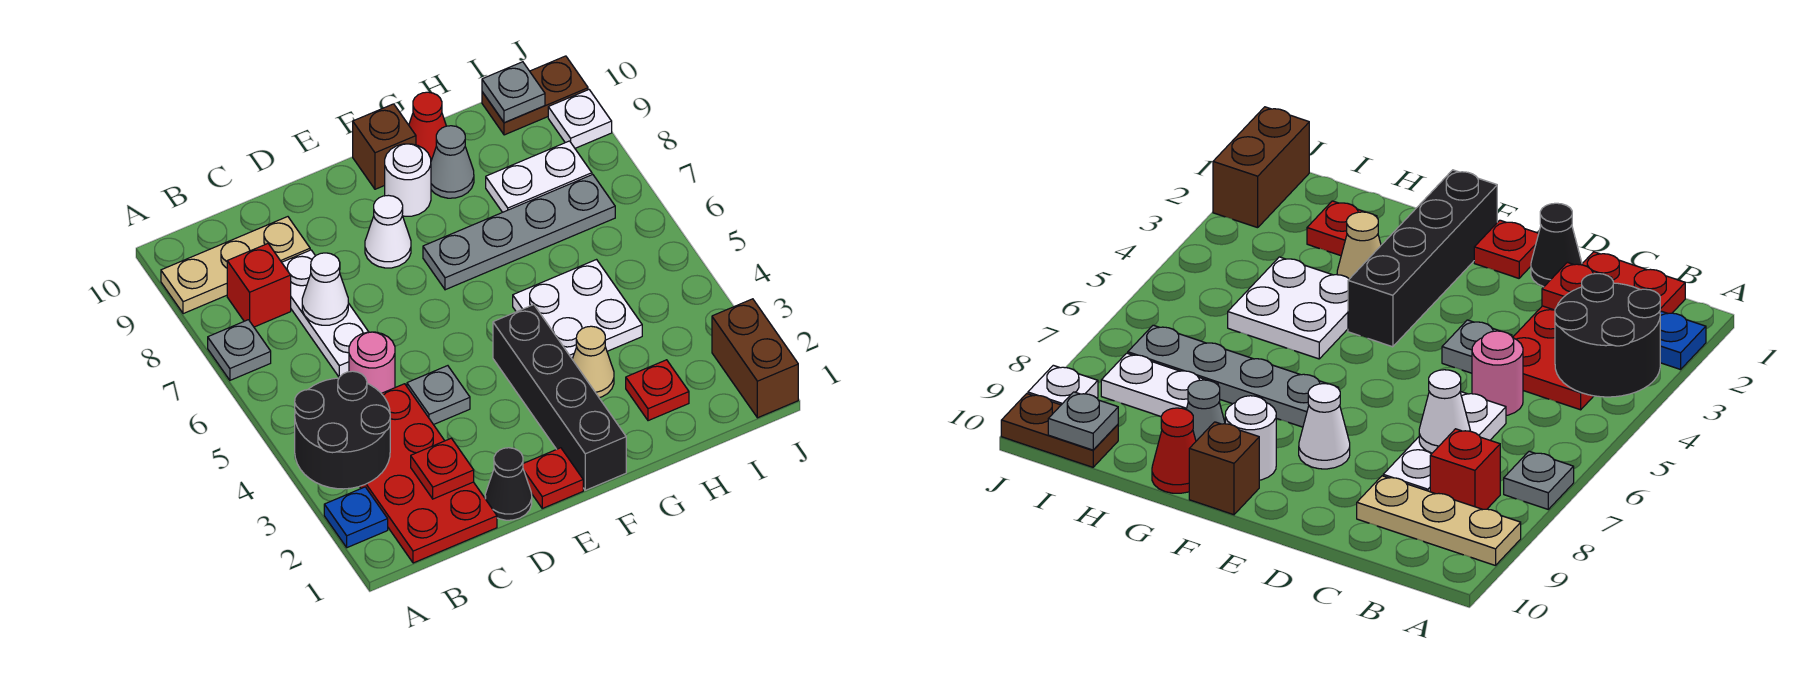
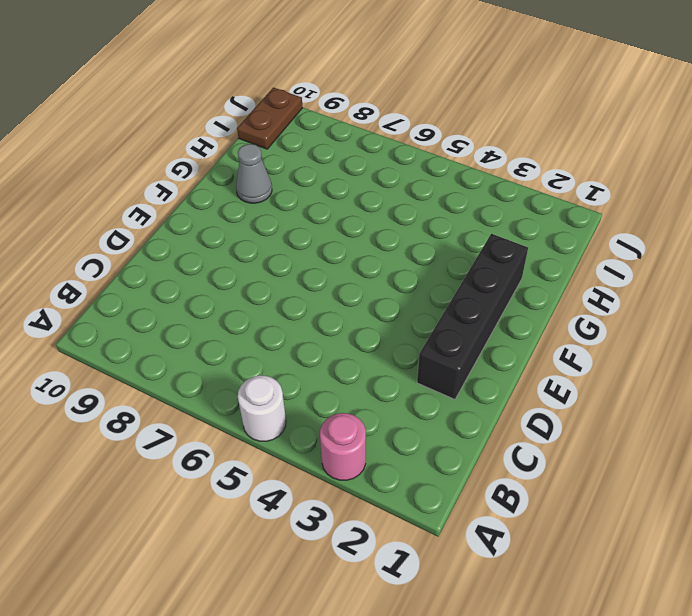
pink round brick A3 level 1 -> pink round brick C5 level 1
white round brick A5 level 1 -> white round brick F9 level 1
black brick D2:G2 level 1 -> black brick F1:F4 level 1
none -> blue plate A2 level 1
none -> grey plate A7 level 1
none -> tan plate A9:C9 level 1

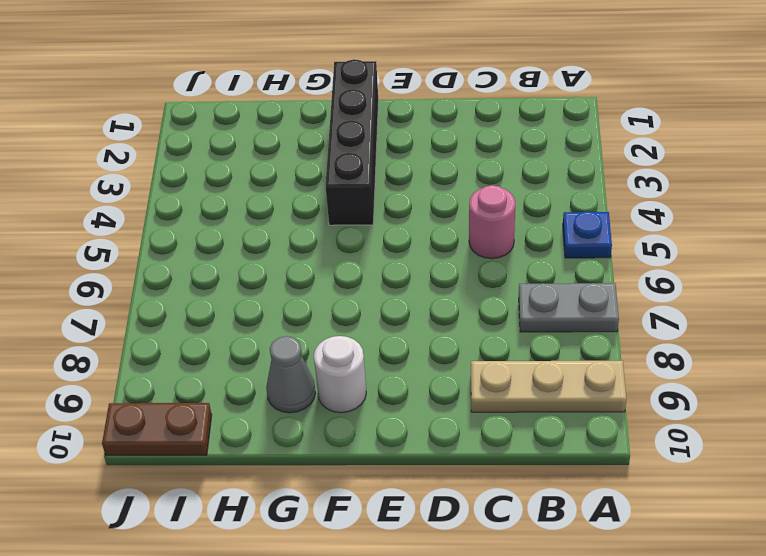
blue plate A5 level 1 -> blue plate A2 level 1
grey plate A7:B7 level 1 -> grey plate A7 level 1
none -> red plate B1:C4 level 1
none -> red brick B8 level 1
none -> white plate C6:C8 level 1

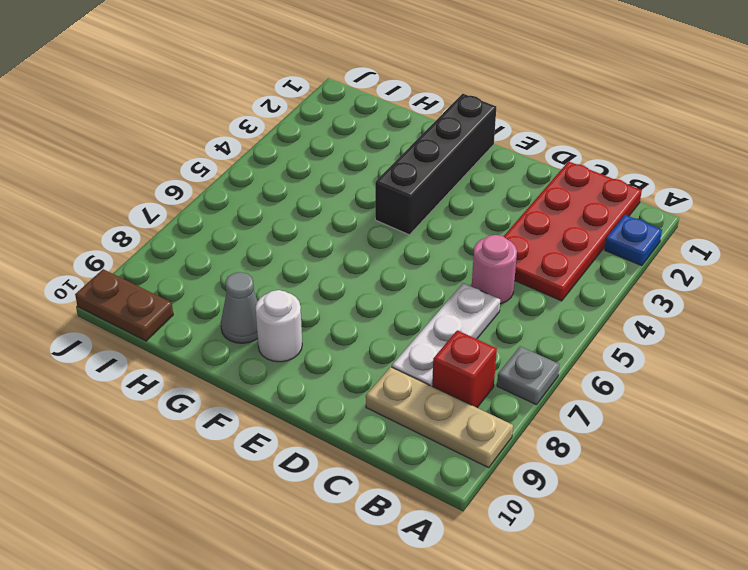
none -> black cone D1 level 1
none -> grey plate D4 level 1
none -> red plate E1 level 1

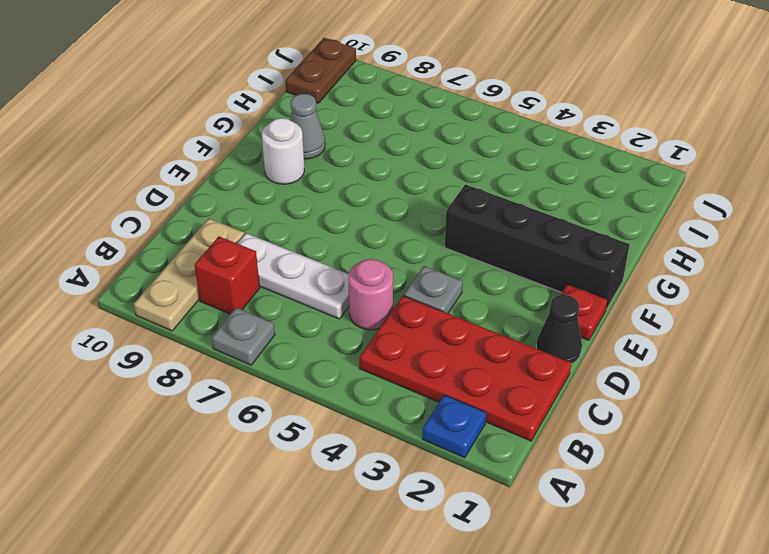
none -> white cone E8 level 1
none -> grey plate F7:I7 level 1
none -> brown brick F10 level 1

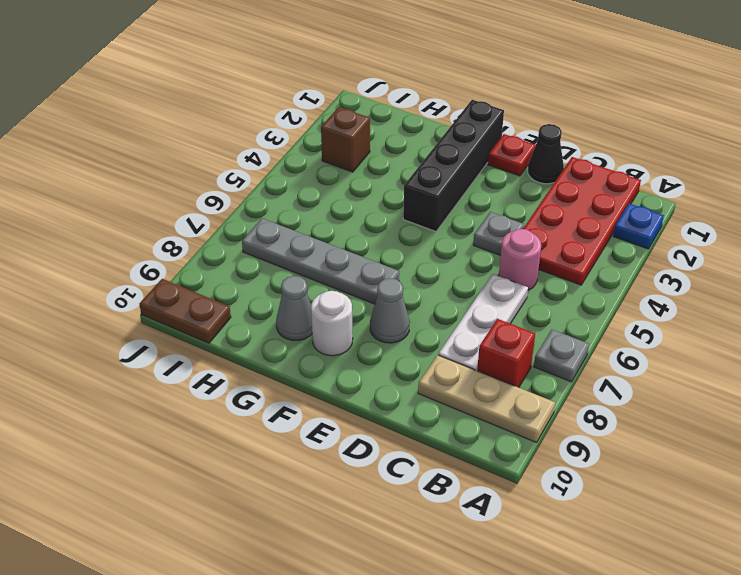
grey cone E8 level 1 -> white cone E8 level 1
brown brick I3 level 1 -> brown brick F10 level 1
none -> tan cone G3 level 1
none -> white plate G4:H5 level 1
none -> red cone G10 level 1

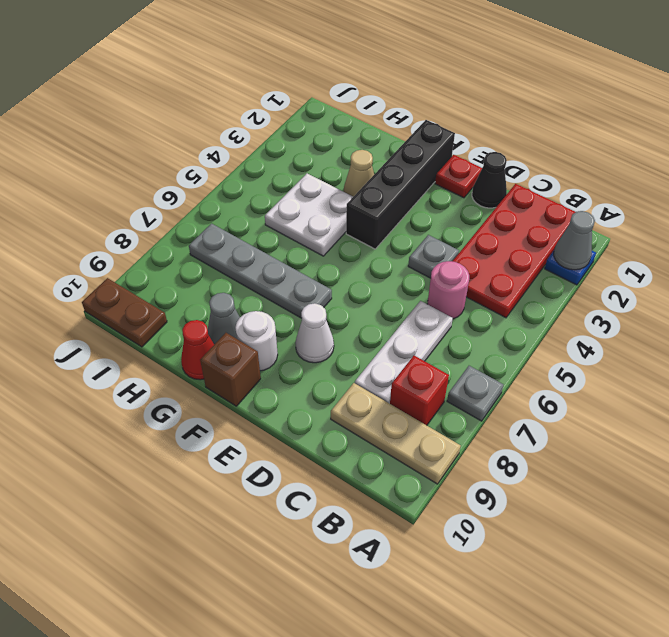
grey cone A2 level 2 -> none
none -> red plate H2 level 1
none -> white plate H8:I8 level 1
none -> brown brick J1:J2 level 1

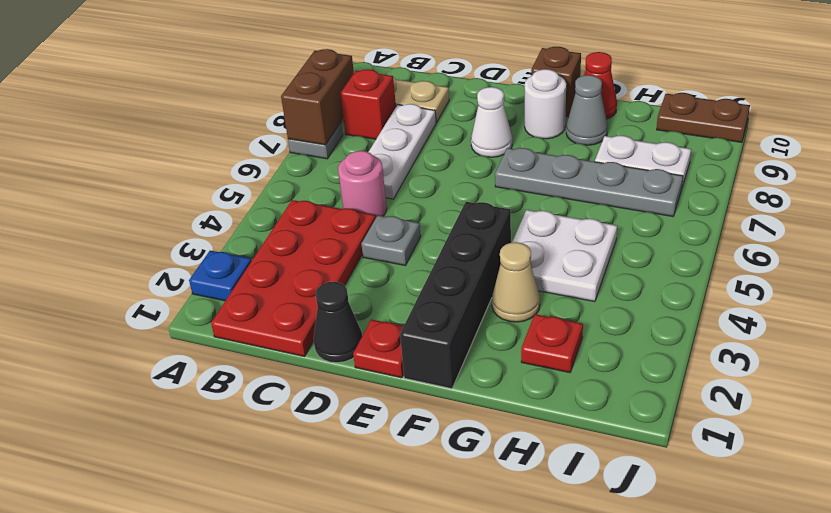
brown brick A7:A8 level 2 -> brown brick J1:J2 level 1
none -> white plate J9 level 1
none -> black round brick A3:B4 level 2
none -> red plate C2 level 2

